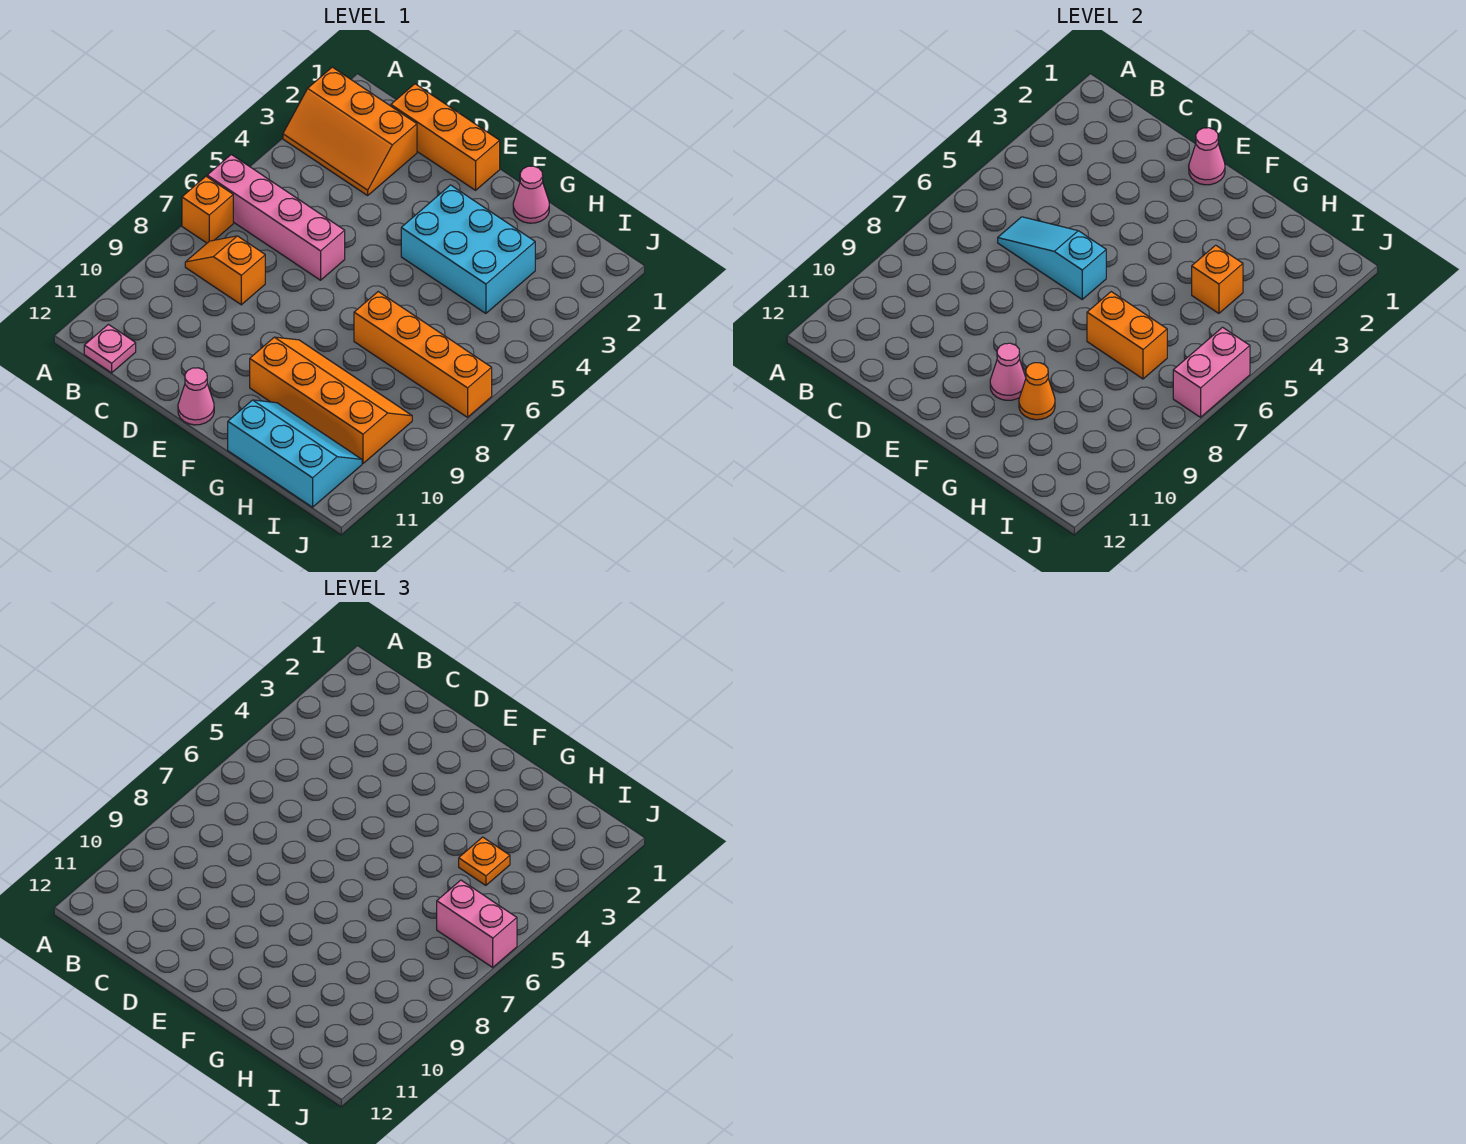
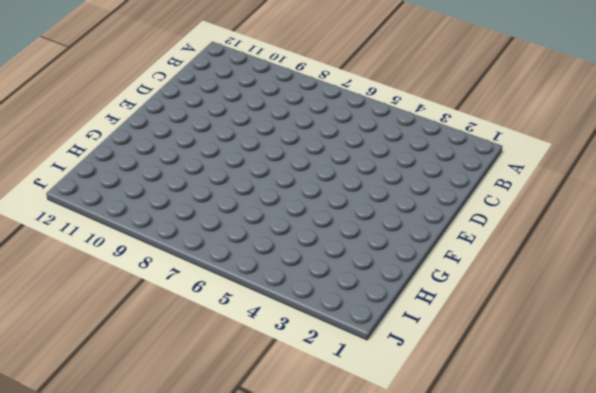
none -> orange slope A2:C3 level 1 top 2
none -> pink brick A6:D6 level 1
none -> orange brick A7 level 1

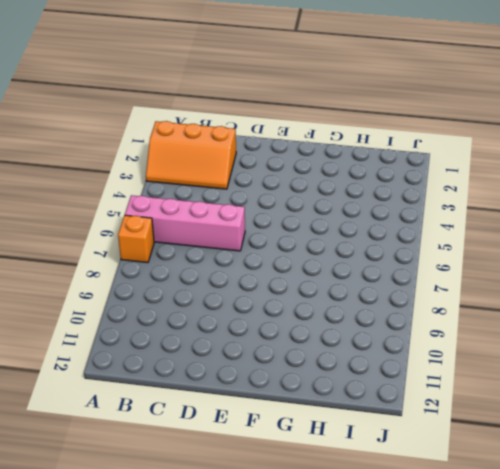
none -> orange slope B8:C8 level 1 top C
none -> pink plate B12 level 1
none -> orange brick C1:E1 level 1

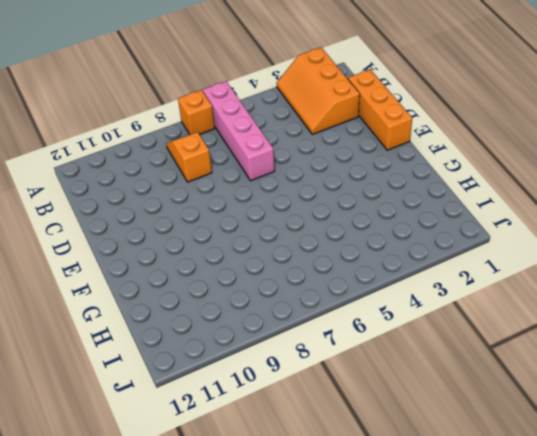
none -> pink plate B12 level 1
none -> pink cone E12 level 1
none -> cyan brick F3:H4 level 1

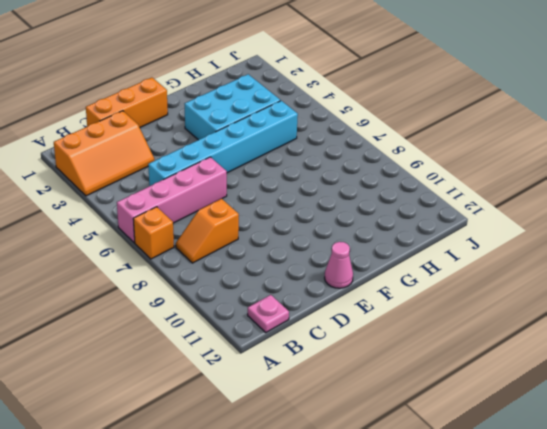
cyan brick C5:H5 level 1 -> none
none -> orange slope F9:I10 level 1 top 10
none -> pink cone G1 level 1
none -> orange brick G7:J7 level 1

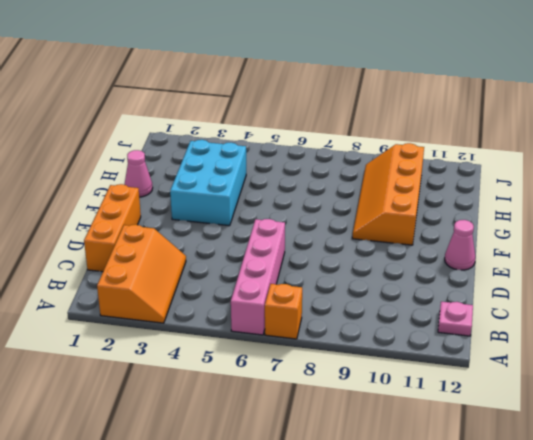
none -> orange slope B8:C8 level 1 top C
none -> orange brick G7:J7 level 1
none -> cyan slope G11:I12 level 1 top 12

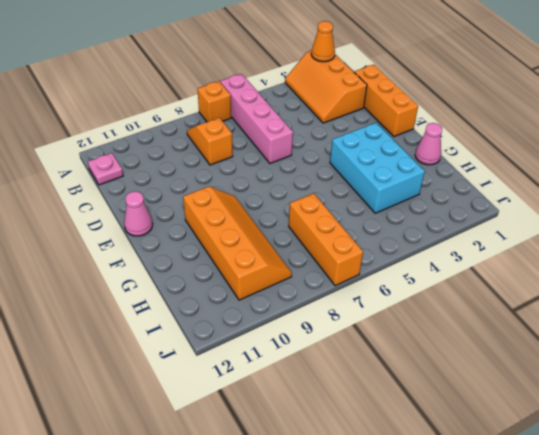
orange cone A2 level 2 -> orange cone G10 level 2
orange brick H7:J7 level 1 -> orange brick G7:J7 level 1
none -> cyan slope G11:I12 level 1 top 12
none -> cyan slope C6:E6 level 2 top E
none -> pink cone E1 level 2

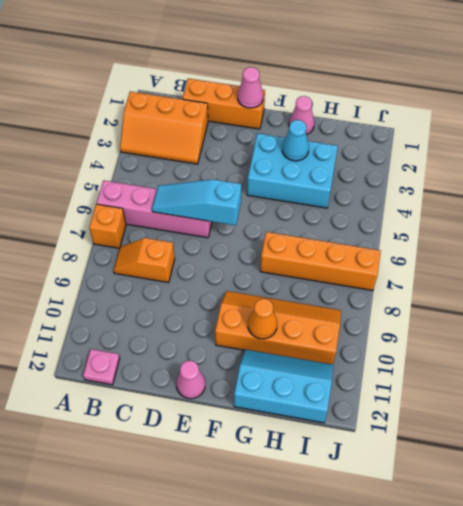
cyan cone G3 level 2 -> none
none -> pink cone F10 level 2
none -> orange brick G7:H7 level 2
none -> orange brick H4 level 2

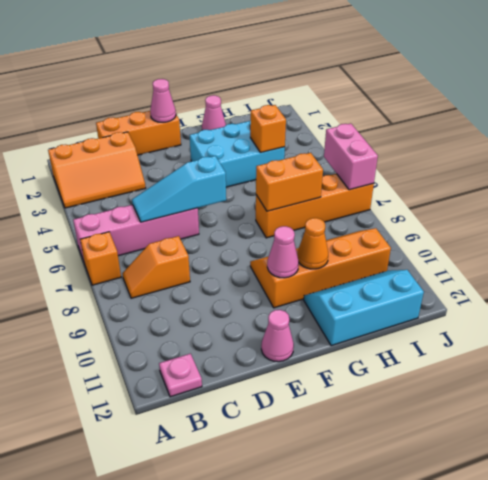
none -> orange plate H4 level 3
none -> pink brick I6:J6 level 3

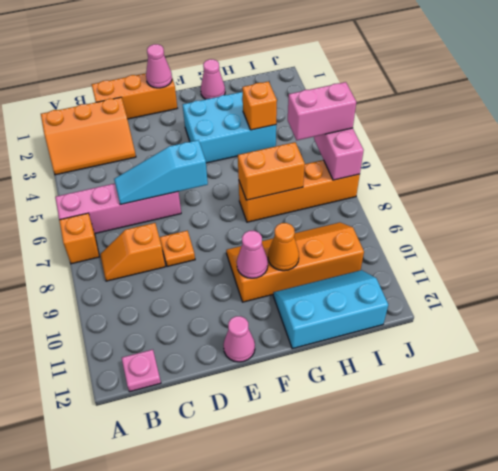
orange plate D8 level 1 -> orange plate H4 level 3

